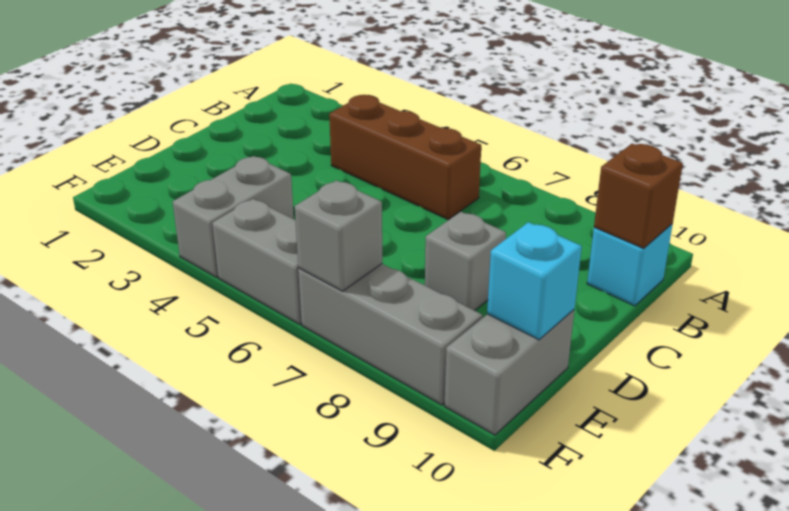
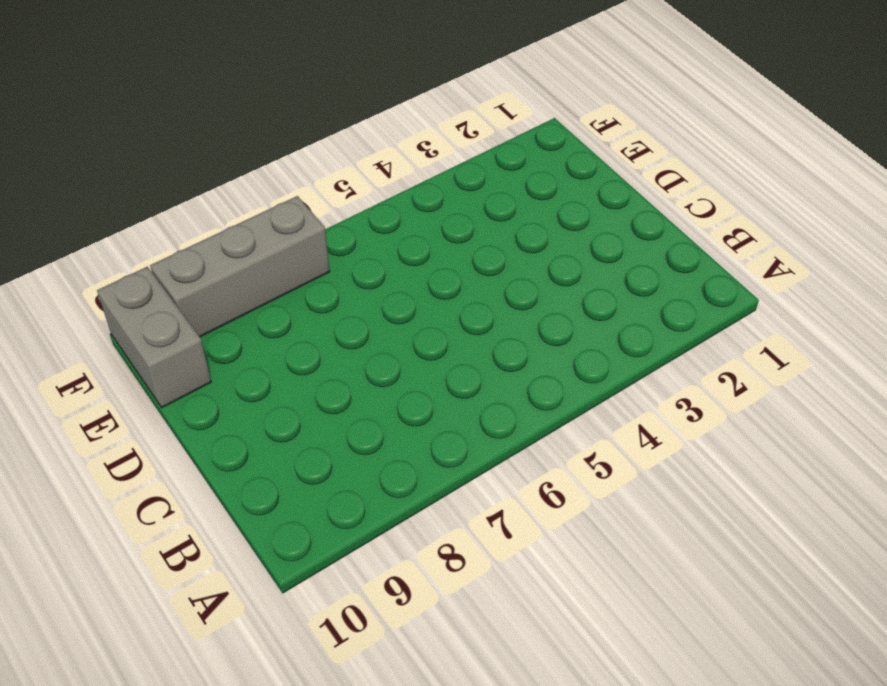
none -> brown brick B4:B6 level 1
none -> cyan brick B10 level 1

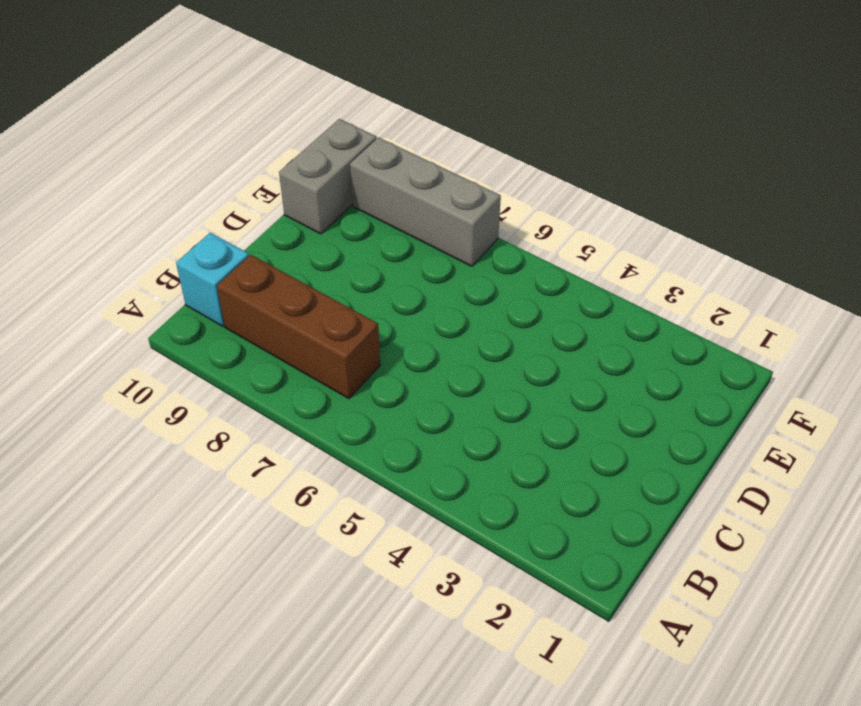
brown brick B7:B9 level 1 -> brown brick B4:B6 level 1
none -> grey brick D8 level 1
none -> grey brick E4:F4 level 1

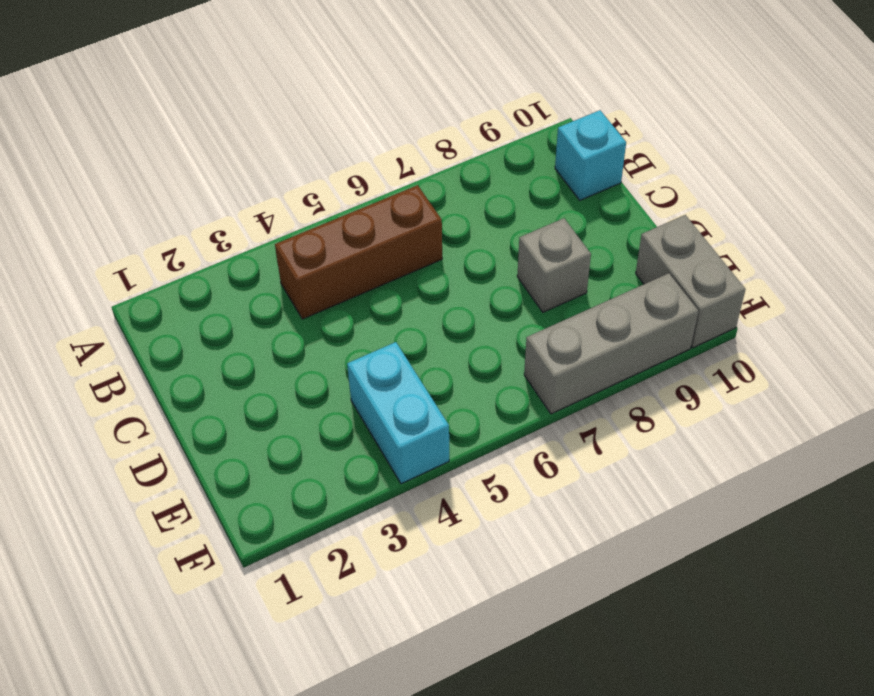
cyan brick E4:F4 level 1 -> grey brick E4:F4 level 1
none -> grey brick F5:F6 level 1
none -> brown brick B10 level 2

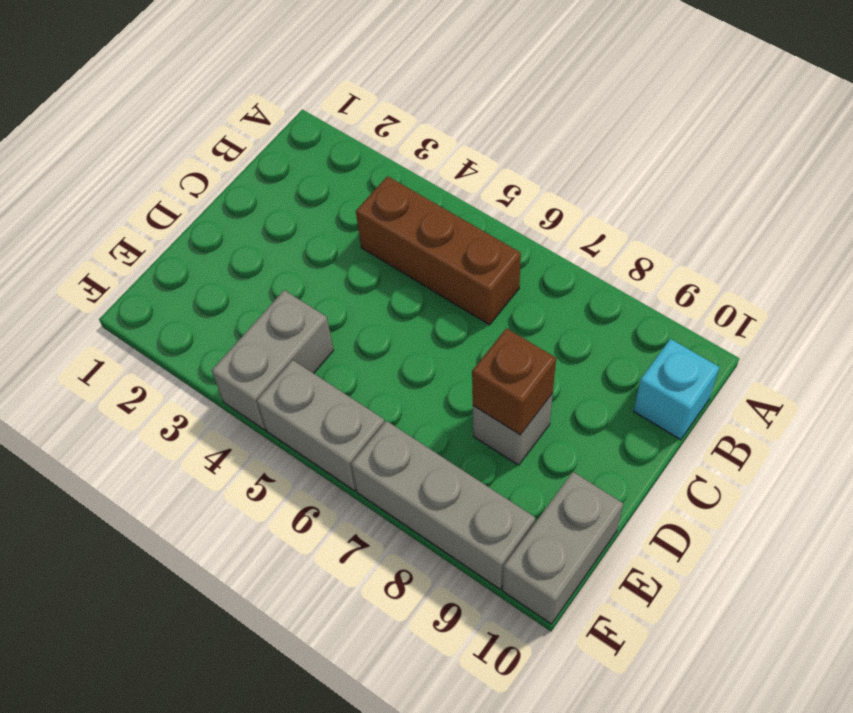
brown brick D8 level 2 -> brown brick B10 level 2
none -> cyan brick E10 level 2
none -> grey brick F7 level 2

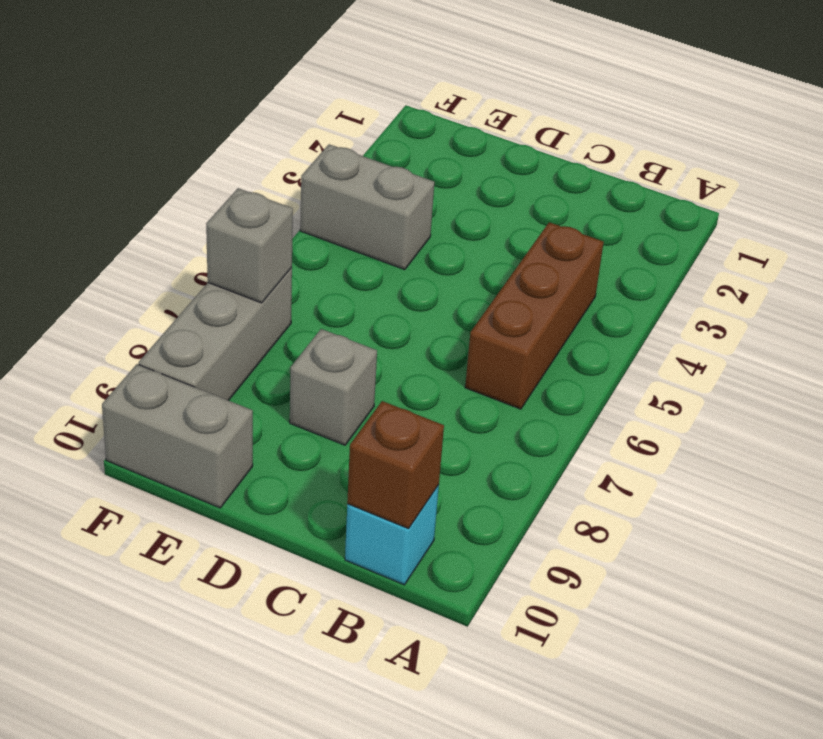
none -> grey brick F5:F6 level 1
none -> cyan brick E10 level 2

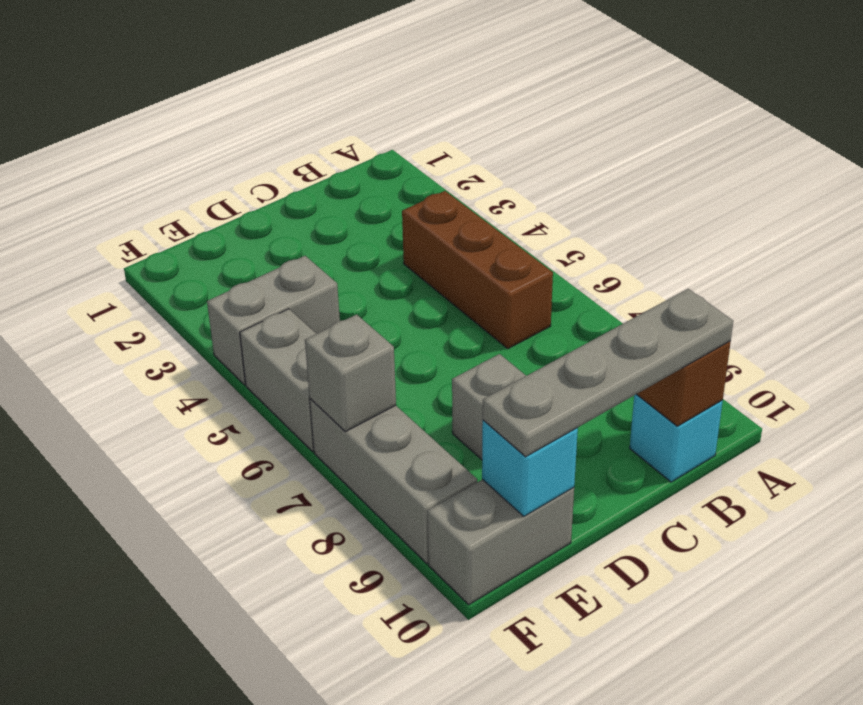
grey plate B10:E10 level 3 -> none

